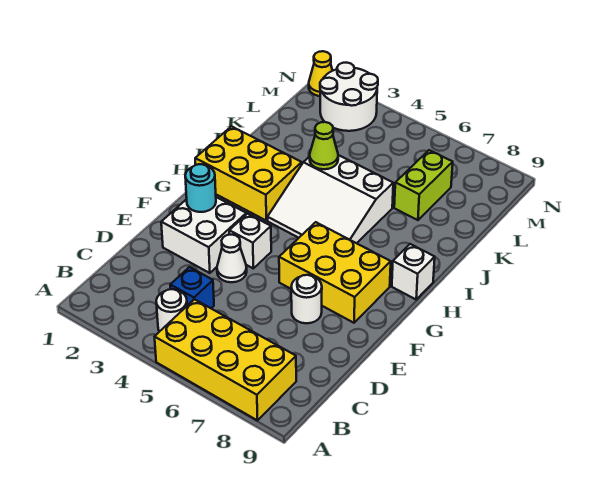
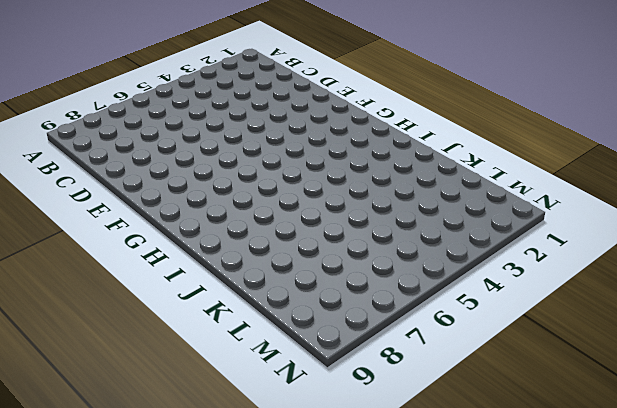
none -> yellow brick A5:B8 level 1
none -> white round brick B4 level 1
none -> blue brick C4 level 1

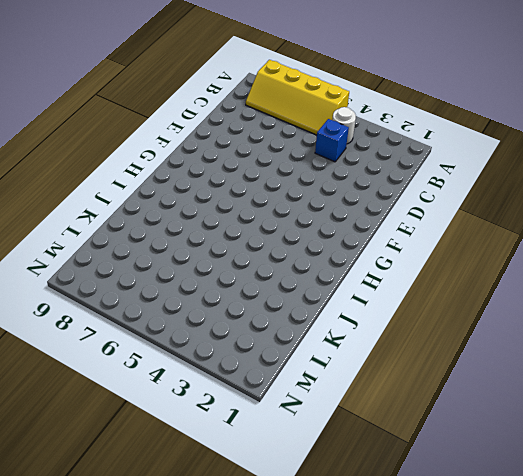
yellow slope A5:B8 level 1 top A -> yellow brick A5:B8 level 1
none -> white brick E2:F3 level 1
none -> white cone E4 level 1
none -> white round brick E7 level 1

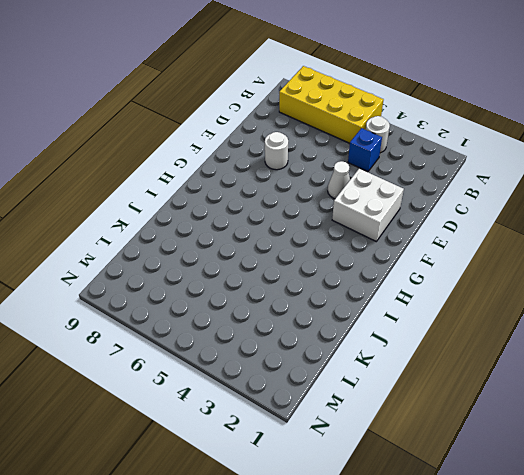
none -> white brick F4 level 1
none -> yellow brick F6:G8 level 1
none -> yellow brick H1:I3 level 1

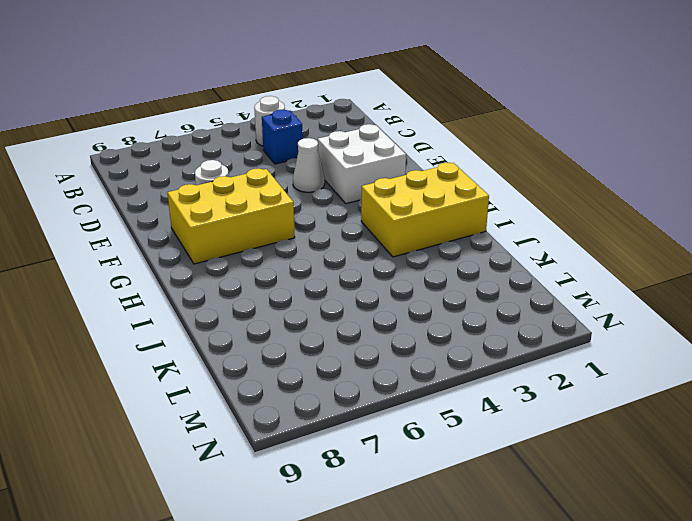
none -> yellow brick A5:B8 level 1
none -> white brick F4 level 1
none -> white slope H4:J6 level 1 top J

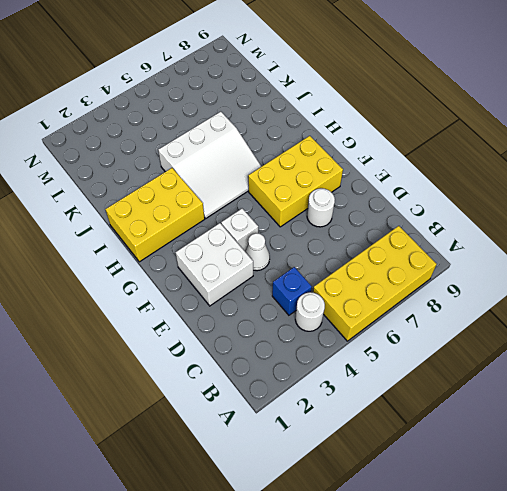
none -> white brick H9 level 1
none -> lime brick K7:L7 level 1
none -> white round brick M2:N3 level 1

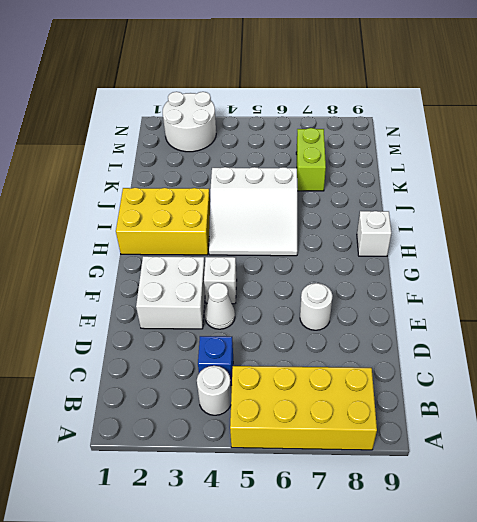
none -> yellow brick F6:G8 level 1
none -> yellow cone N1 level 1
none -> cyan round brick F2 level 2

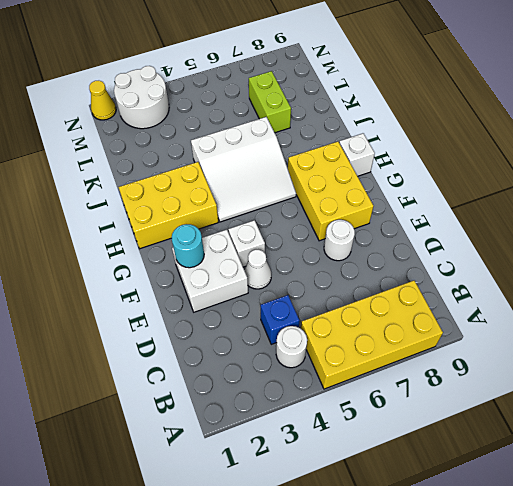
yellow brick F7:H8 level 1 -> yellow brick F6:G8 level 1
none -> lime cone J4 level 2

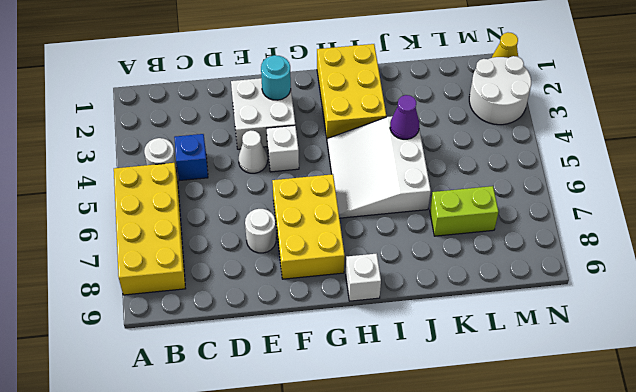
purple cone J4 level 2 -> lime cone J4 level 2

